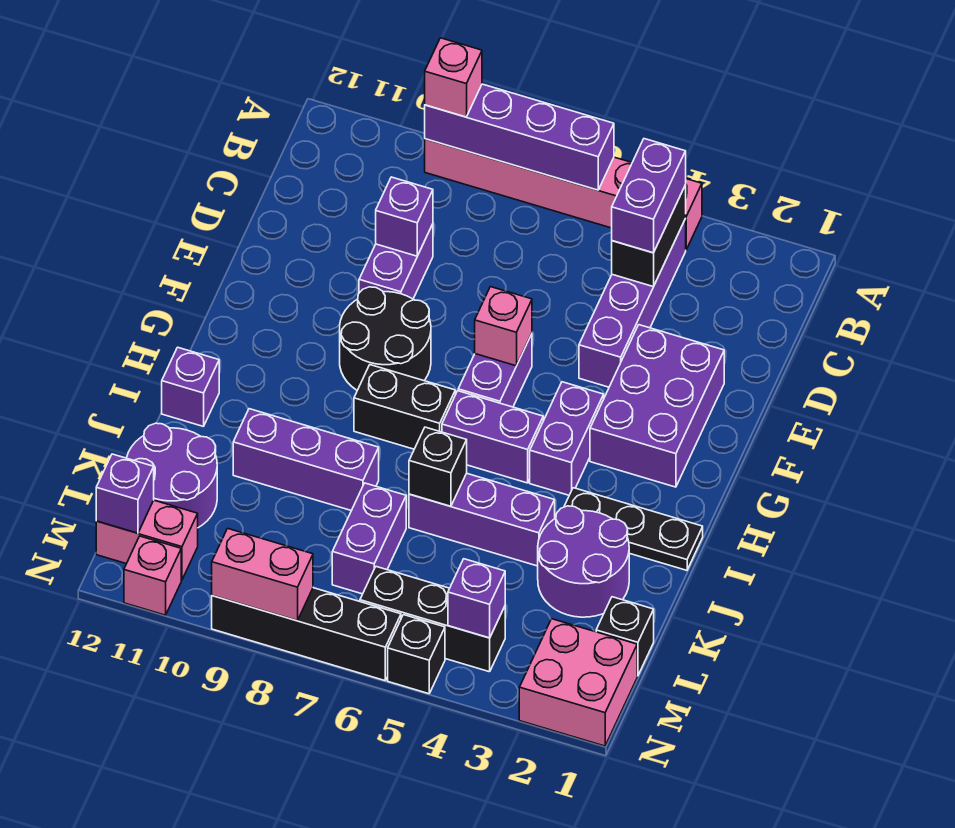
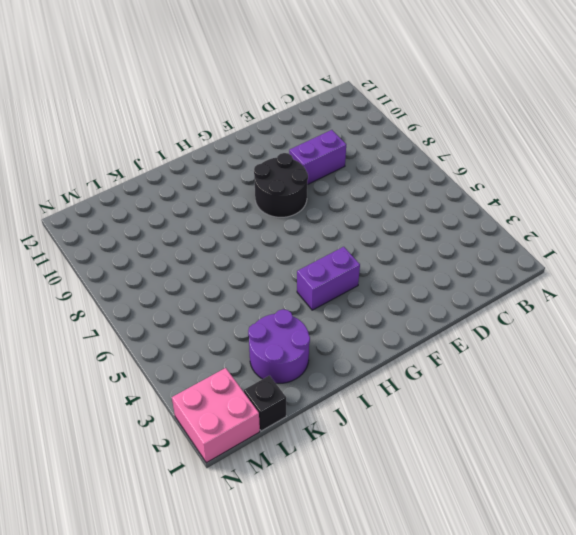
none -> pink brick A4:A9 level 1
none -> purple brick B4:E4 level 1
none -> purple brick E2:G3 level 1
none -> purple brick F6:G6 level 1

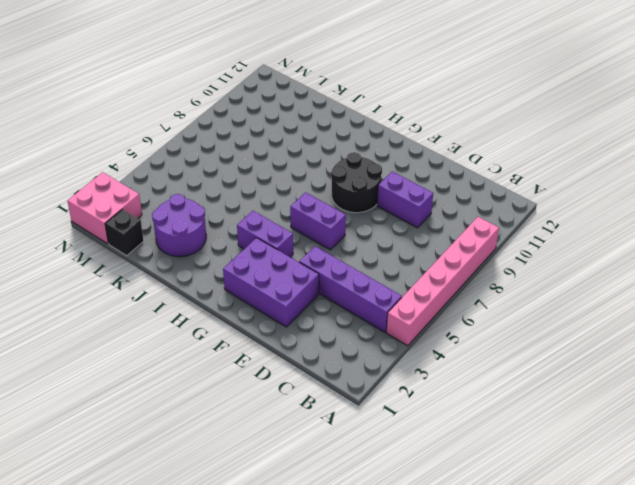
none -> purple brick H5:H6 level 1
none -> black brick H7:H8 level 1
none -> black plate I1:I3 level 1
none -> purple brick I12 level 1

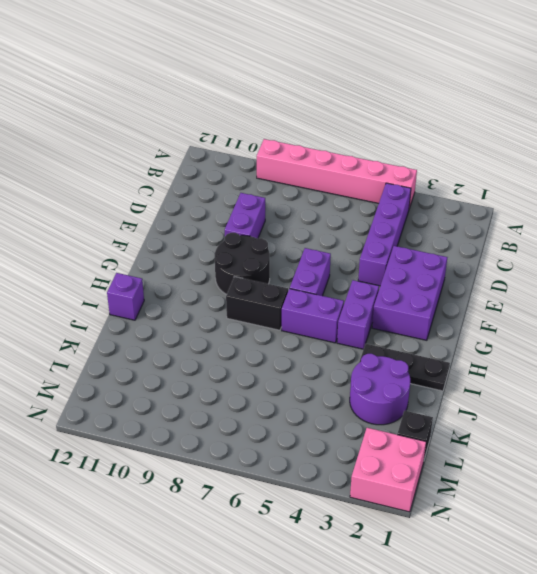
none -> purple brick J4:J6 level 1
none -> purple brick J8:J10 level 1
none -> purple brick K7:L7 level 1
none -> purple round brick K11:L12 level 1

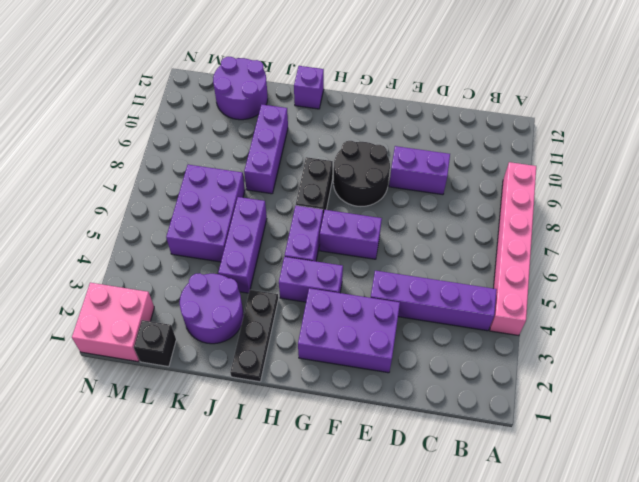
purple brick K5:L7 level 1 -> purple brick K7:L7 level 1
none -> black brick M4:M6 level 1
none -> pink brick M11:M12 level 1
none -> black brick N5 level 1
none -> black brick N6:N9 level 1

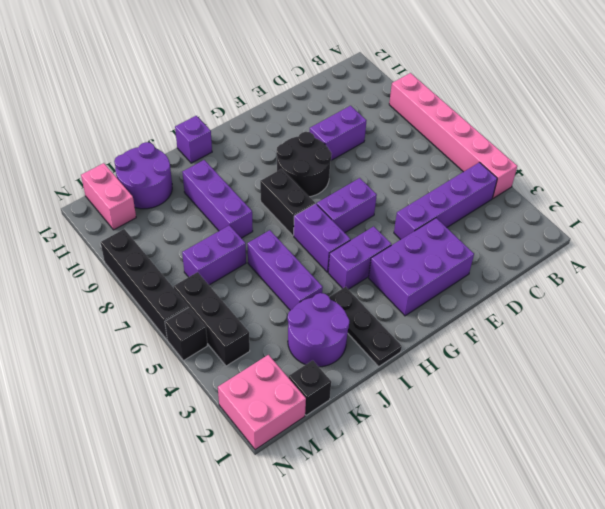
none -> pink brick N11 level 1
none -> purple brick A6:A9 level 2
none -> black brick B4:C4 level 2
none -> purple brick D9 level 2

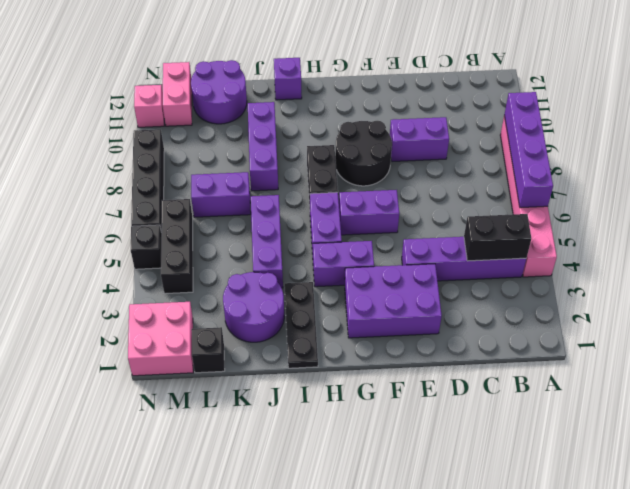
none -> purple brick D9 level 2
none -> pink brick F6 level 2
none -> black brick J6 level 2
none -> purple brick M4 level 2

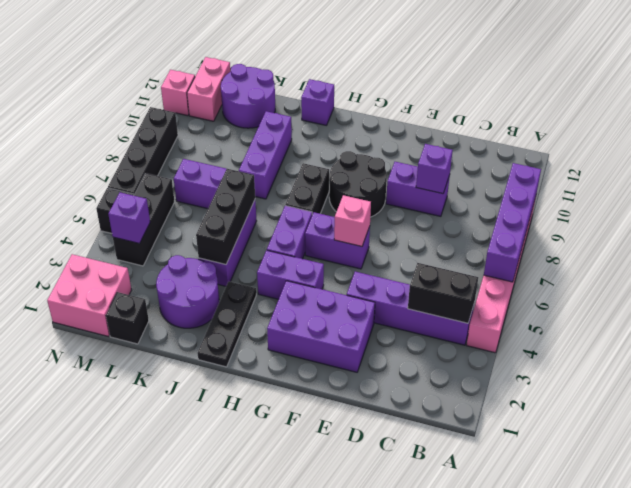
black brick J4:J6 level 2 -> black brick J6 level 2
none -> purple brick M12 level 2
none -> pink brick N8:N9 level 2
none -> pink brick A9 level 3
none -> purple brick B4:C4 level 3

